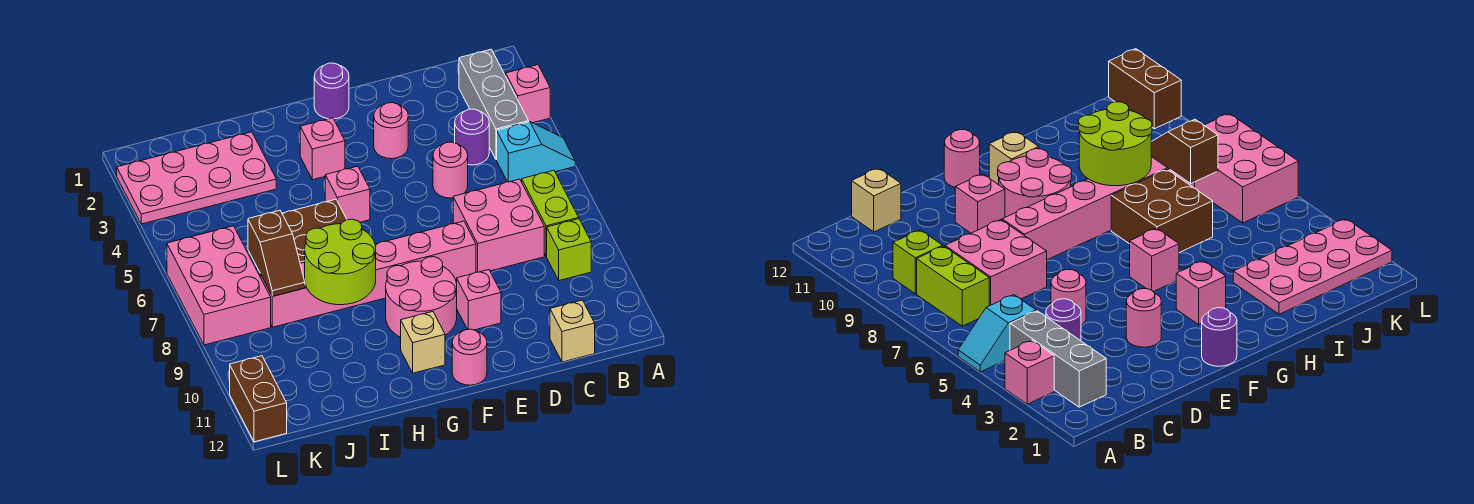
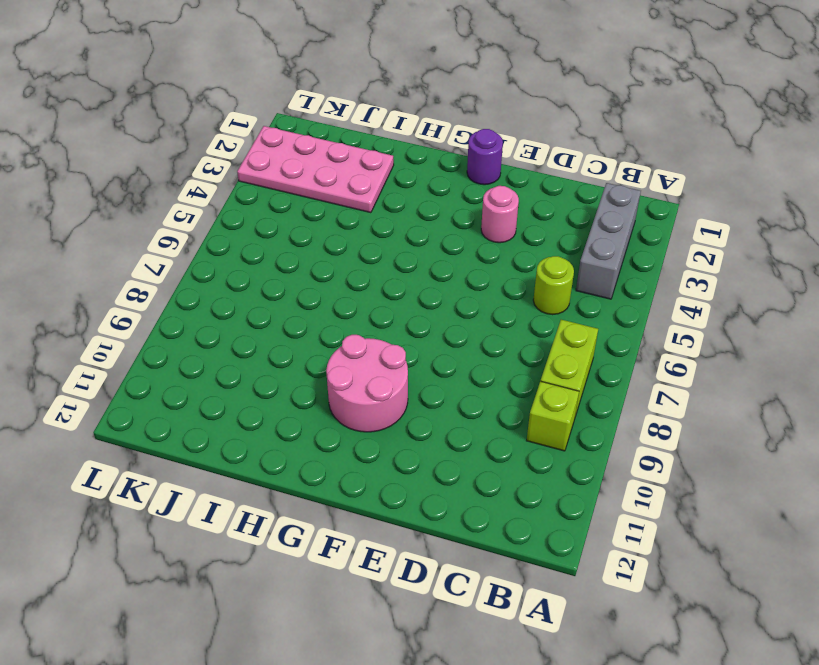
lime round brick C5 level 1 -> none
none -> pink brick A3 level 1
none -> cyan slope A5:B5 level 1 top B
none -> purple round brick C4 level 1

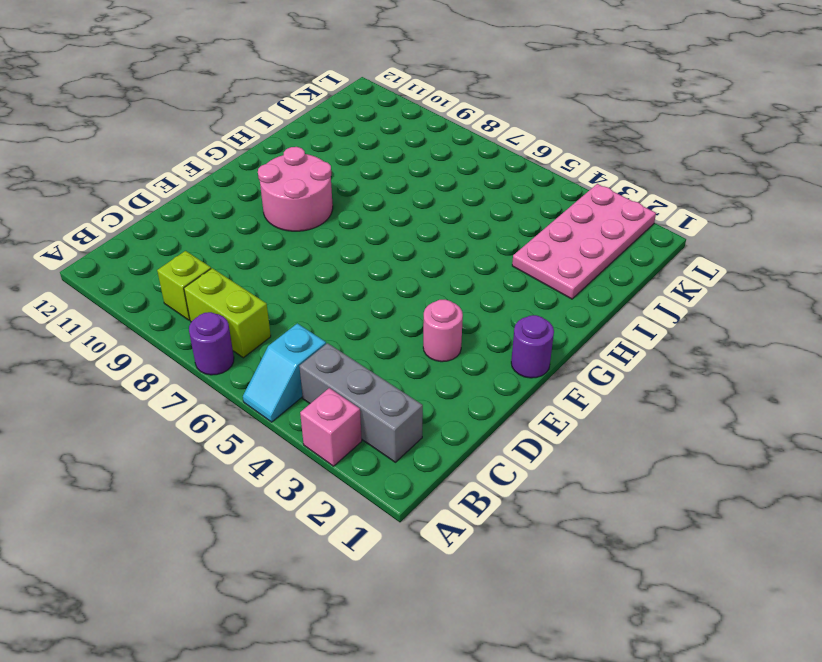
purple round brick A7 level 1 -> purple round brick C4 level 1
none -> pink brick C7:D8 level 1
none -> tan brick C12 level 1
none -> pink round brick D5 level 1

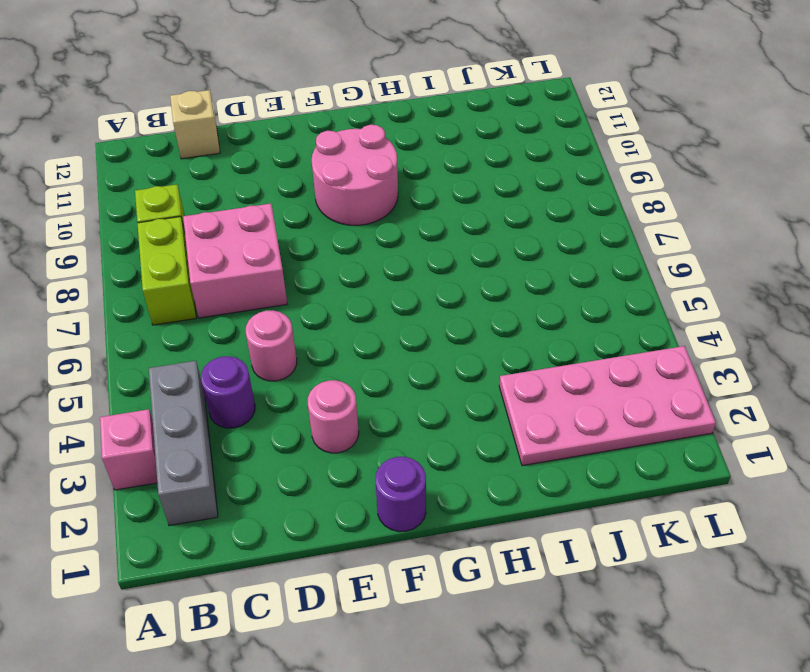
none -> cyan slope A5:B5 level 1 top B
none -> pink brick E8:J8 level 1
none -> pink brick E10 level 1

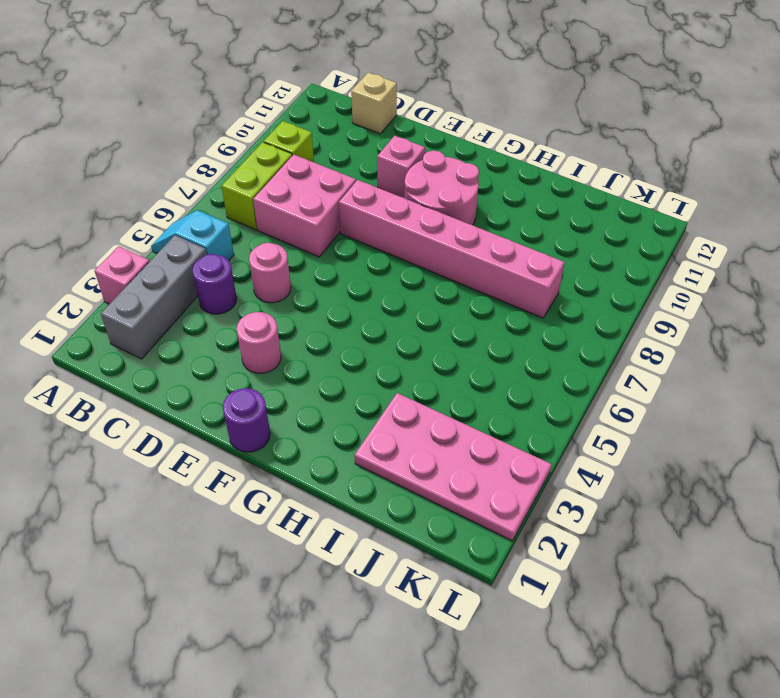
none -> pink round brick F12 level 1
none -> pink brick G3 level 1
none -> pink brick G5 level 1

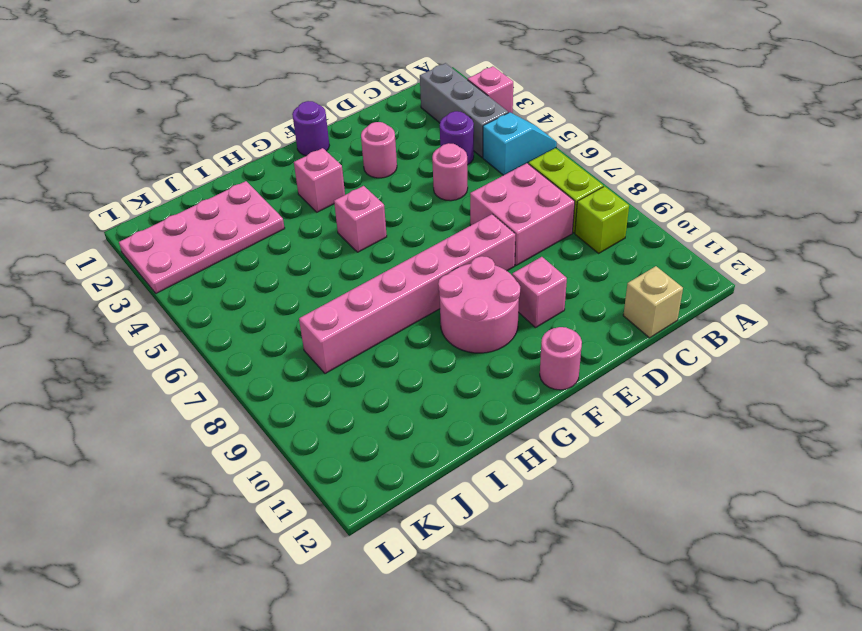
none -> tan brick G11 level 1
none -> brown brick H6:I7 level 1
none -> pink brick K6:L8 level 1

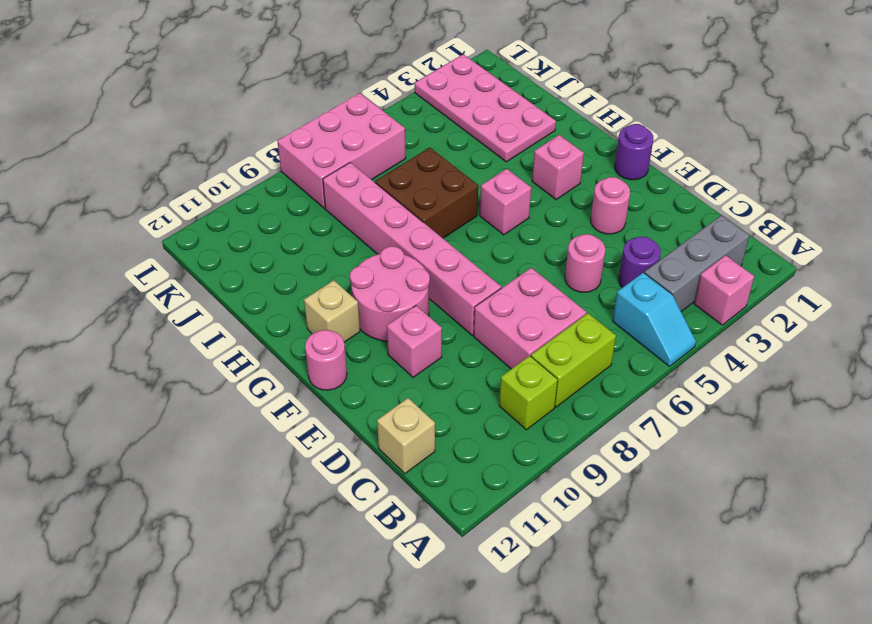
none -> brown brick L11:L12 level 1
none -> lime round brick H8:I9 level 2
none -> brown slope J7:J8 level 2 top 7

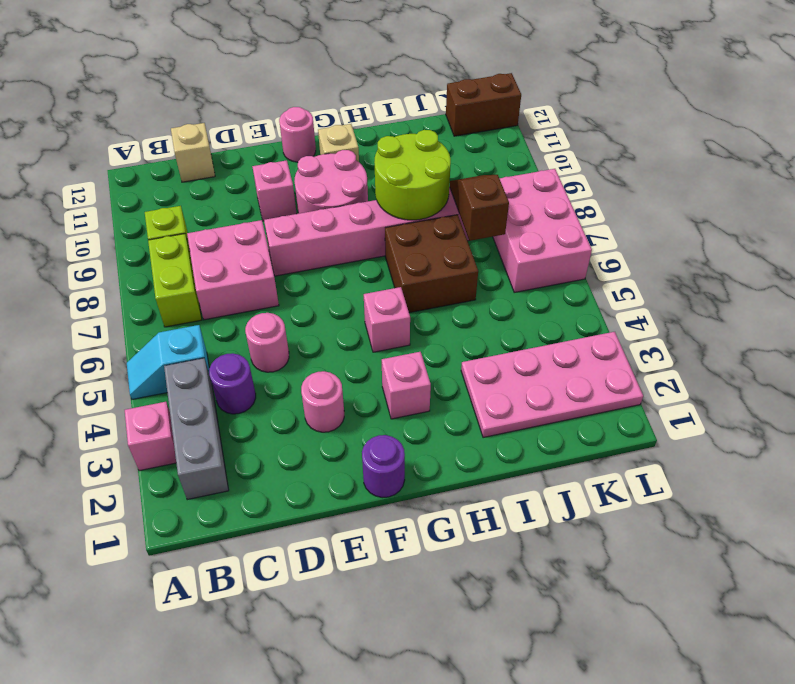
brown brick K12:L12 level 1 -> brown brick L11:L12 level 1

